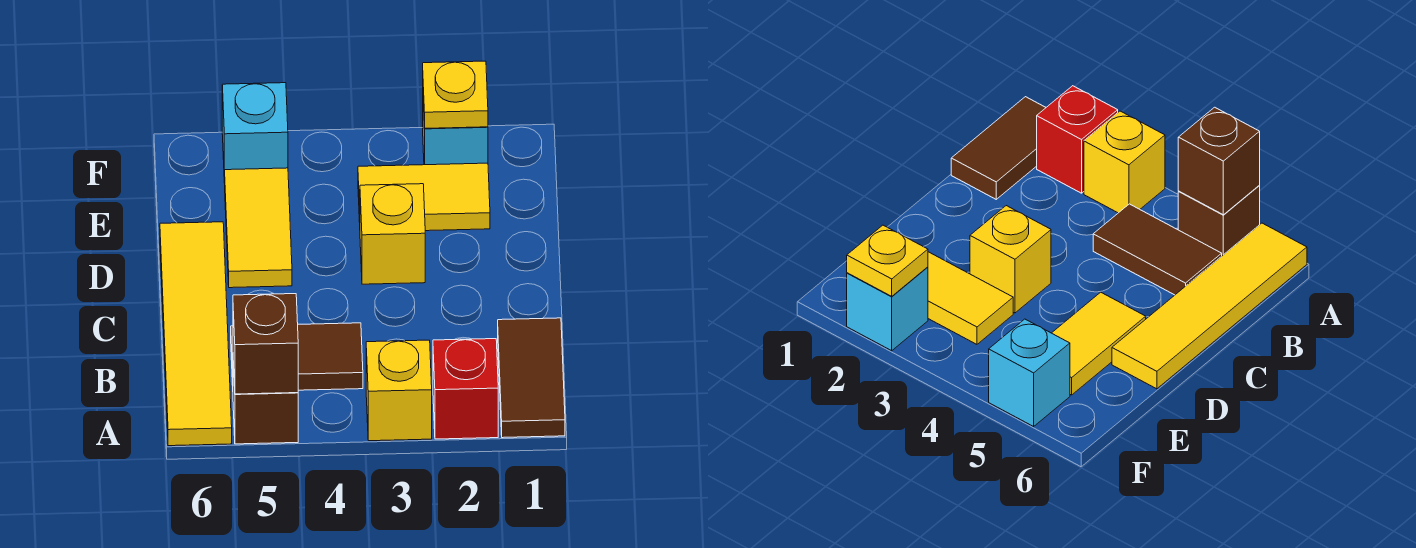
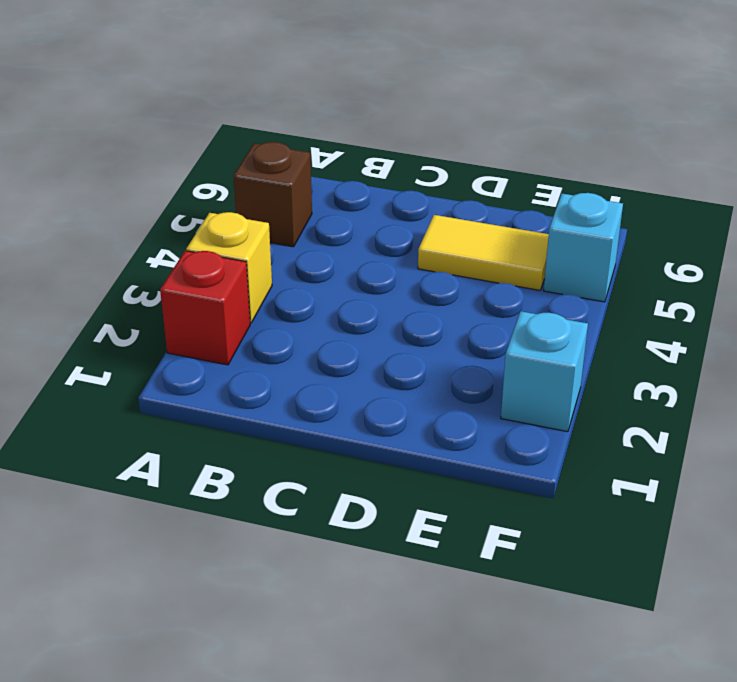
none -> brown tile A1:B1 level 1
none -> yellow tile A6:D6 level 1
none -> brown tile B4:B5 level 1

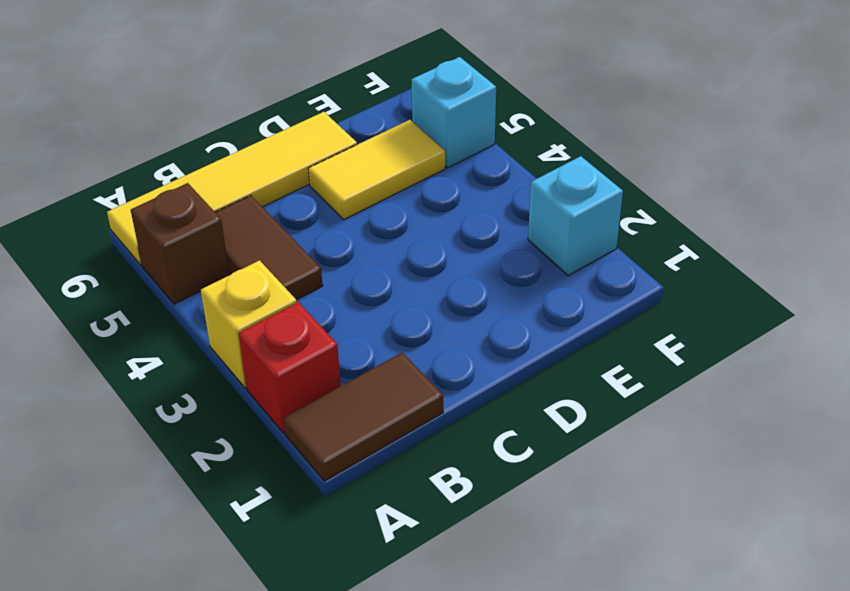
none -> yellow brick D3 level 1
none -> yellow tile E2:E3 level 1
none -> brown brick A5 level 2

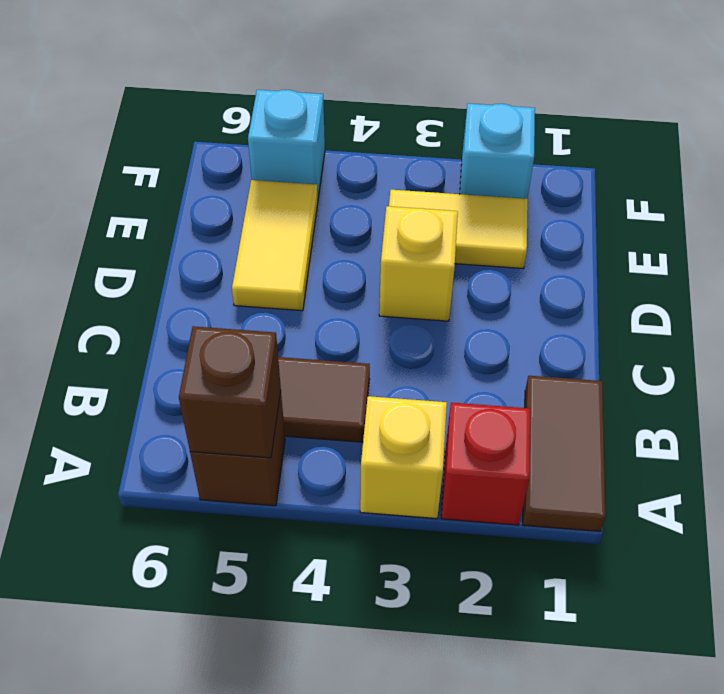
none -> yellow tile A6:D6 level 1
none -> yellow plate F2 level 2

